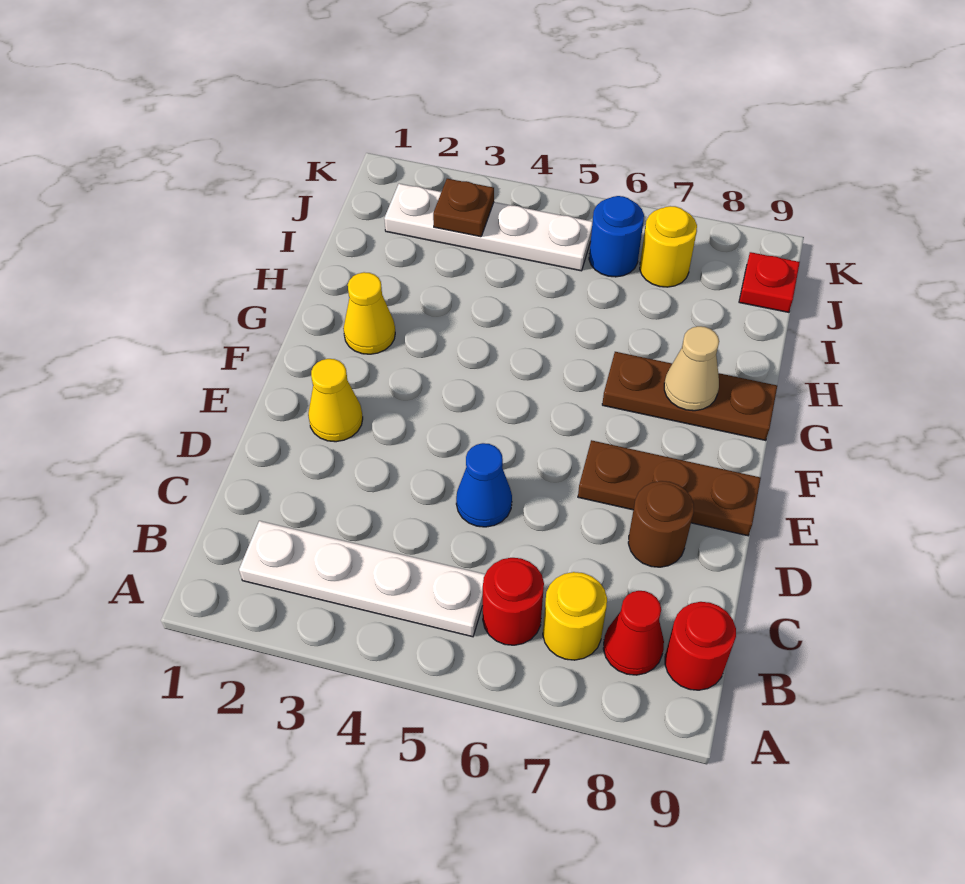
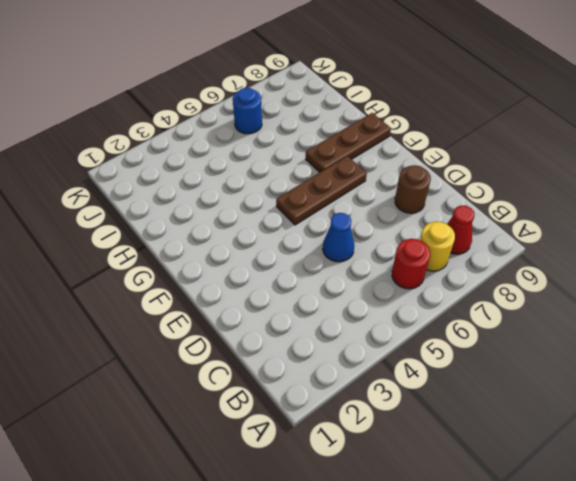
brown plate F5:F7 level 1 -> brown plate E7:E9 level 1
none -> white plate B2:B5 level 1
none -> red round brick B9 level 1
none -> yellow cone E2 level 1

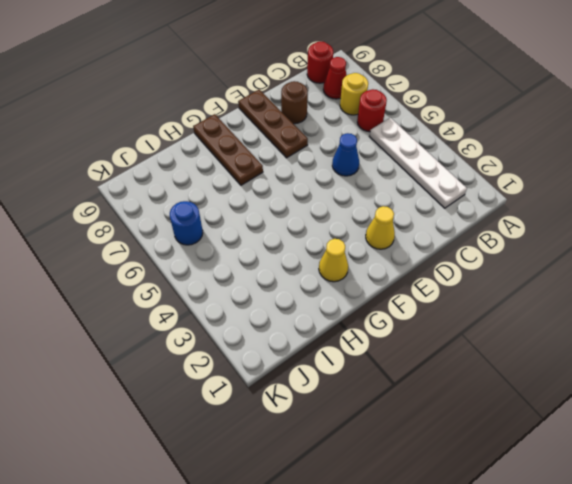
none -> white plate J2:J5 level 1
none -> yellow round brick J7 level 1
none -> red plate J9 level 1

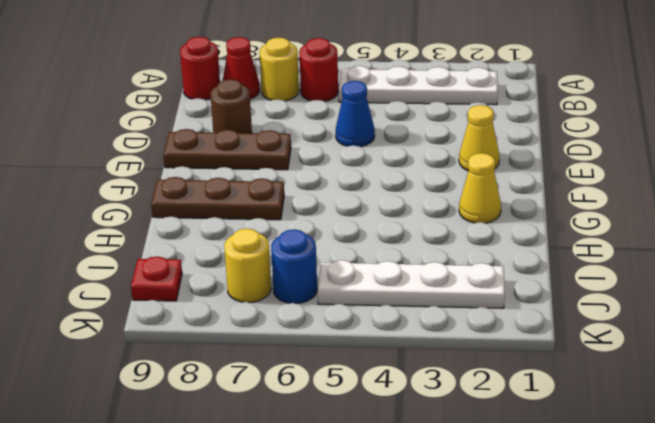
none -> tan cone G8 level 2
none -> brown plate J3 level 2

